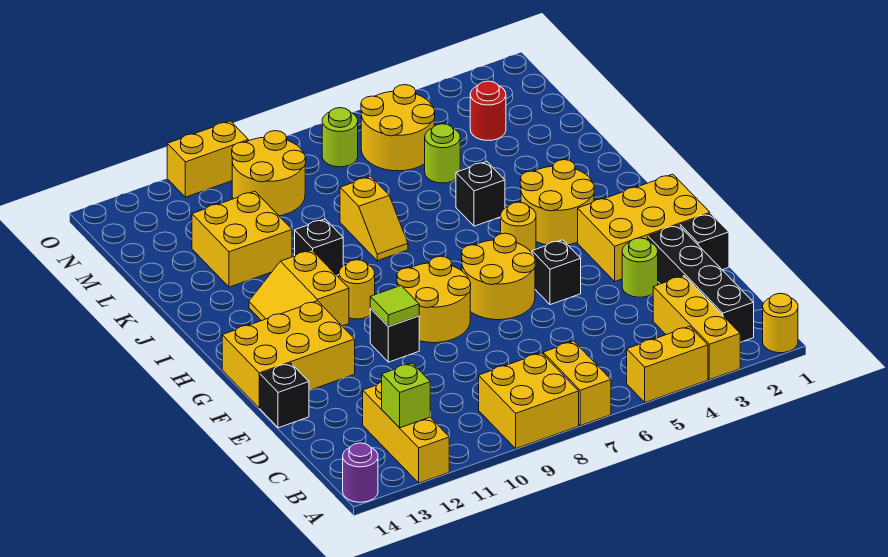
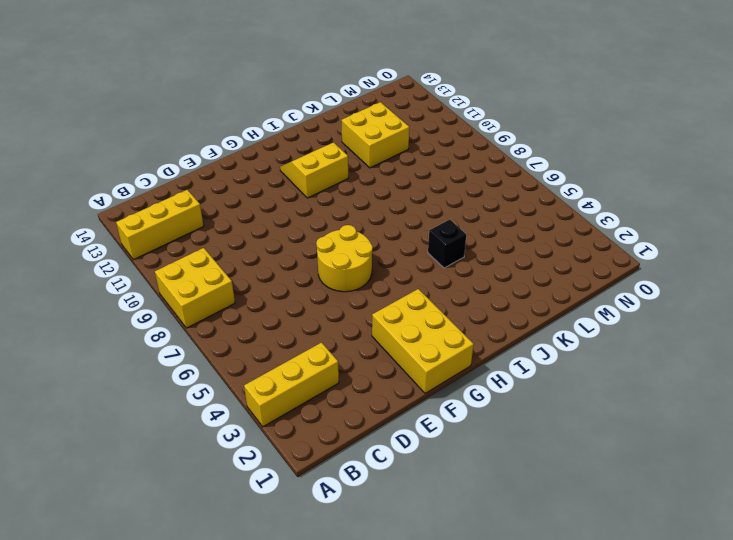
none -> yellow round brick A1 level 1
none -> yellow brick A4:A5 level 1
none -> yellow brick A7:B7 level 1
none -> purple round brick A14 level 1

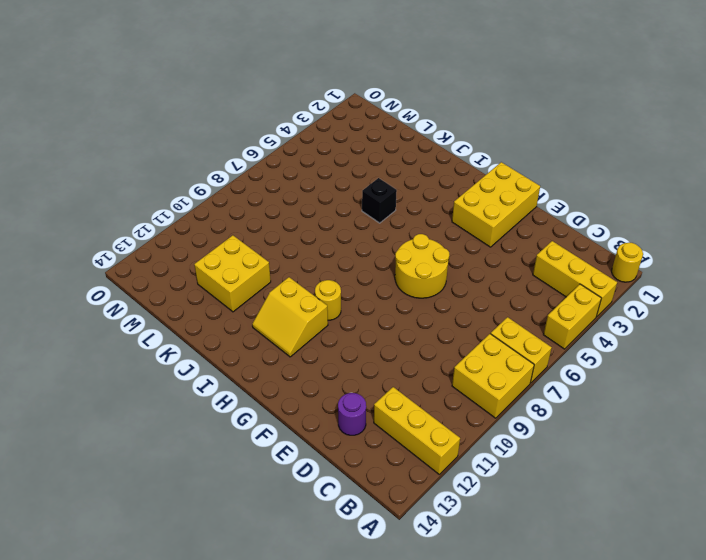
purple round brick D13 level 1 -> purple round brick A14 level 1
none -> black brick B2:E2 level 1
none -> black brick E1 level 1
none -> lime round brick E3 level 1
none -> black brick E14 level 1

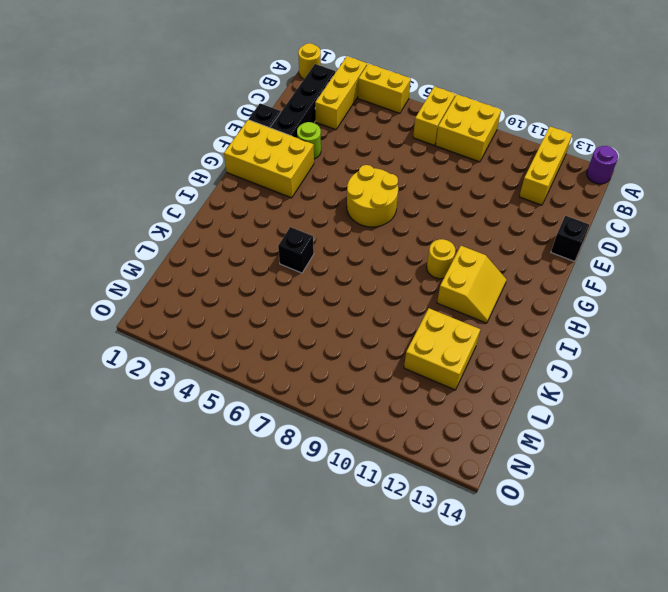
none -> black brick F5 level 1
none -> yellow round brick F8:G9 level 1
none -> black brick F10 level 1
none -> yellow brick F12:G14 level 1

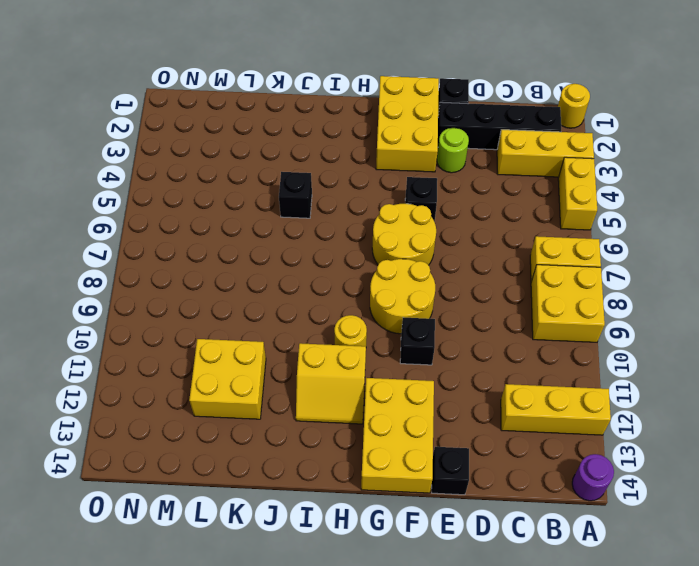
none -> yellow round brick H3:I4 level 1
none -> yellow round brick H5 level 1
none -> yellow slope J8:K8 level 1 top K
none -> black brick J10 level 1

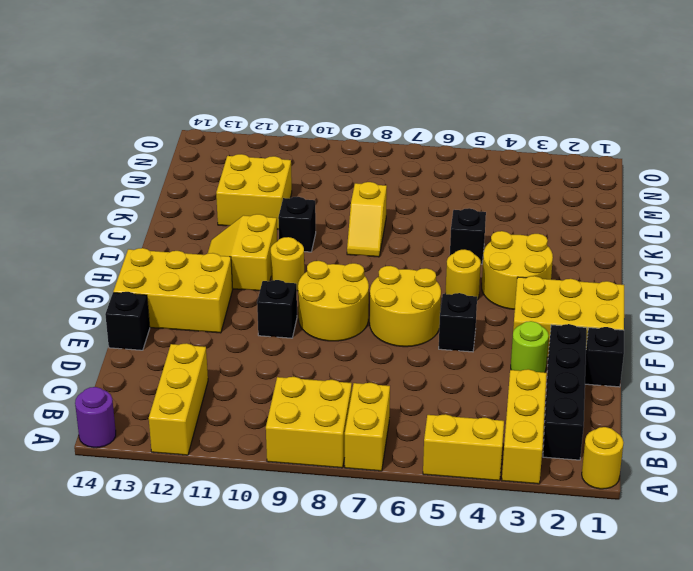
none -> lime round brick L5 level 1
none -> red round brick M3 level 1
none -> yellow round brick M5:N6 level 1
none -> yellow round brick M9:N10 level 1

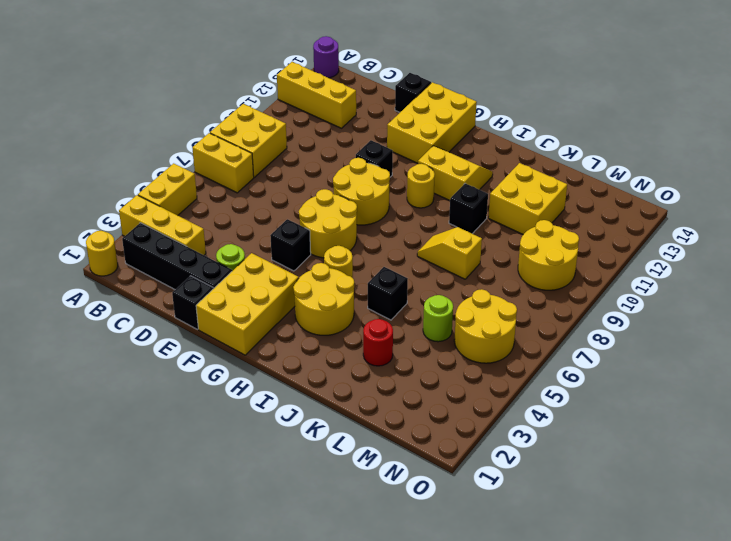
red round brick K3 level 1 -> red round brick M3 level 1
none -> lime round brick N7 level 1
none -> yellow brick O10:O11 level 1
none -> lime brick B12 level 2
none -> lime tile F10 level 2

